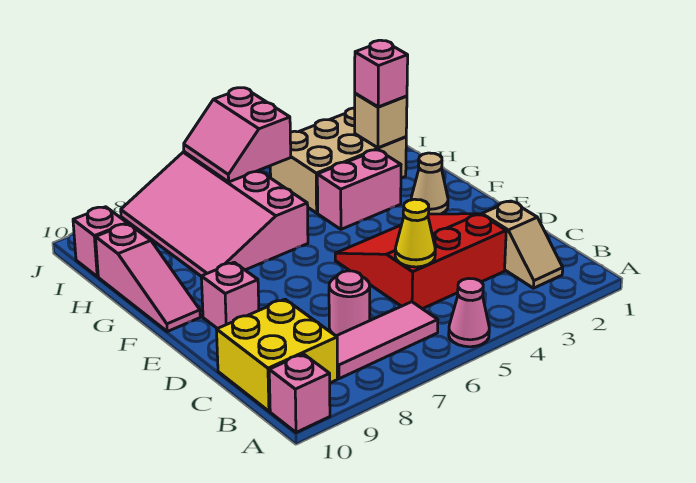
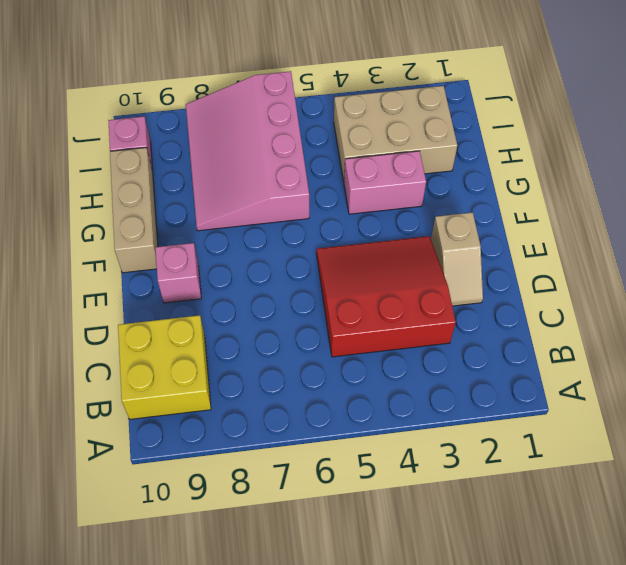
tan slope D2:E2 level 1 top E -> tan slope B2:C2 level 1 top C
tan brick F10:H10 level 1 -> pink slope F10:H10 level 1 top H
none -> pink cone A5 level 1
none -> pink brick A10 level 1
none -> pink tile B6:B8 level 1

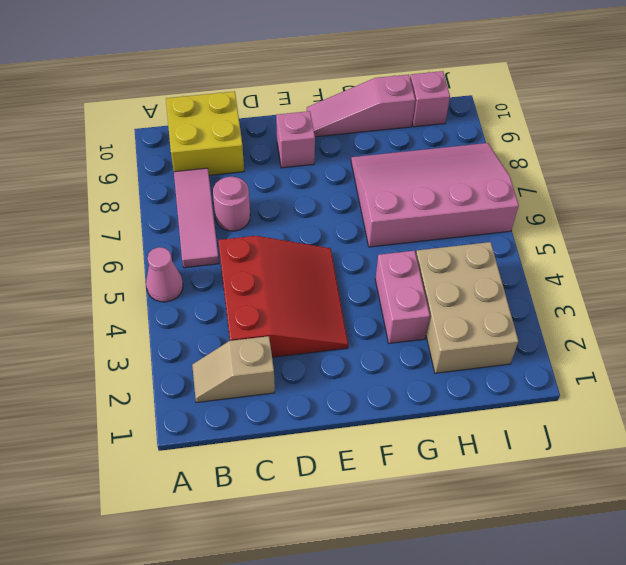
none -> pink brick A10 level 1
none -> tan cone F2 level 1
none -> yellow cone C5 level 2

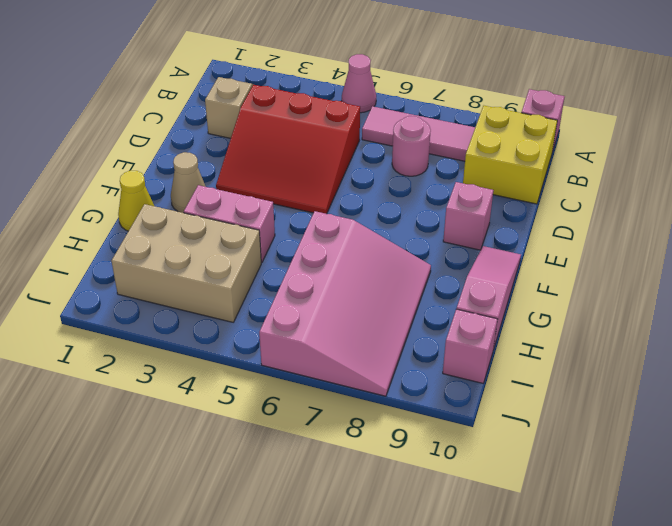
yellow cone G1 level 1 -> yellow cone C5 level 2
none -> tan brick H2 level 2
none -> pink slope I5:J6 level 2 top 5
none -> pink brick H2 level 3

